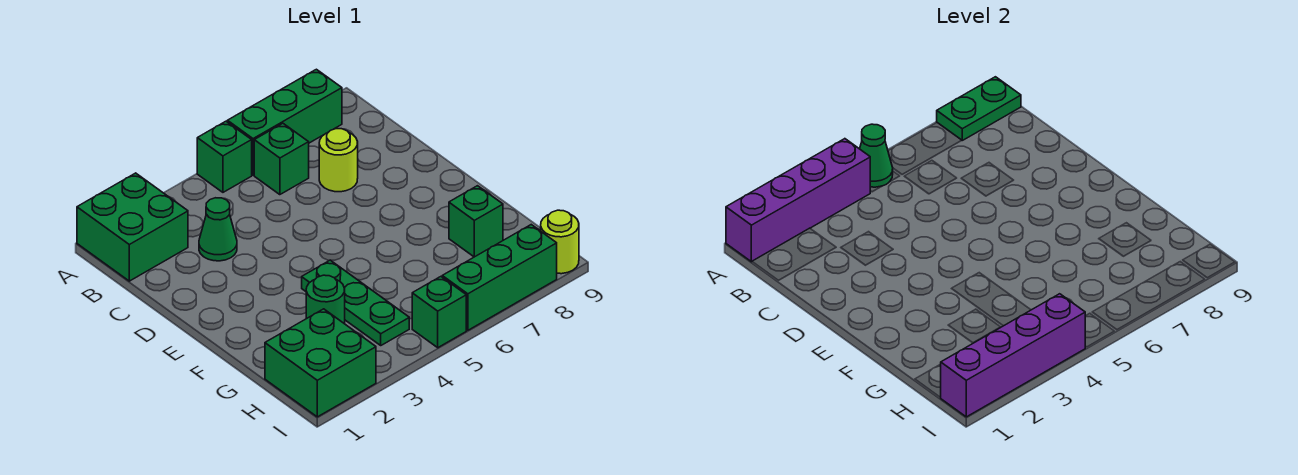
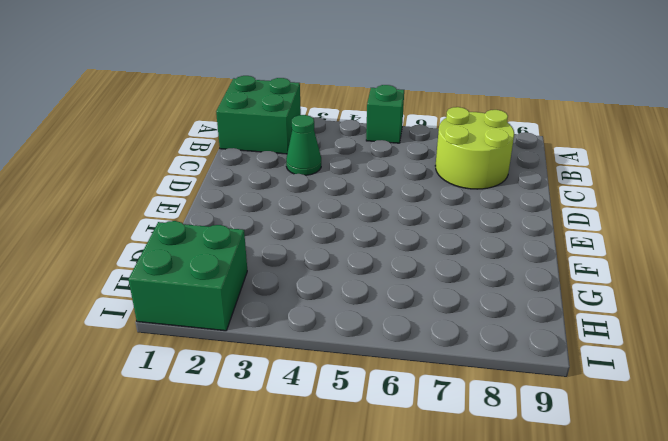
lime round brick B7:C8 level 1 -> lime round brick C7 level 1
none -> green brick A6:A8 level 1
none -> green brick B6 level 1
none -> green plate F4:H4 level 1

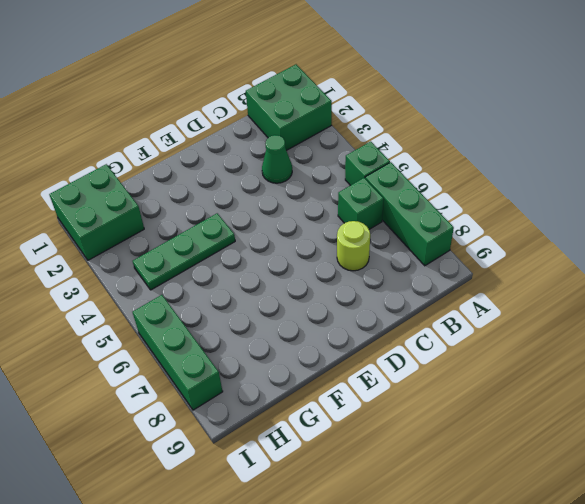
none -> green round brick G3 level 1
none -> green brick G8 level 1
none -> green brick I5 level 1

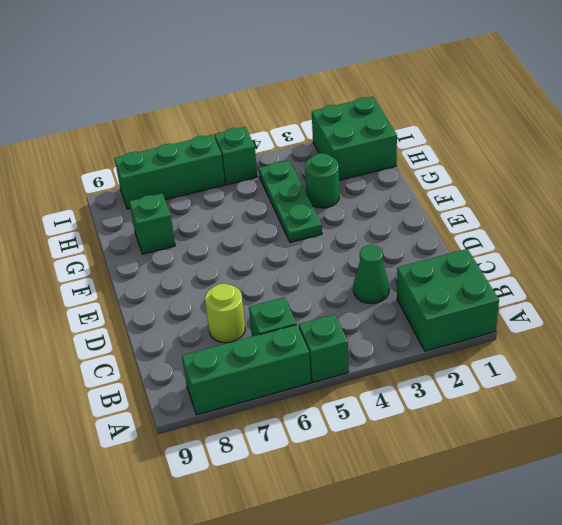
none -> lime round brick I9 level 1
none -> purple brick A1:A4 level 2
none -> green cone A5 level 2

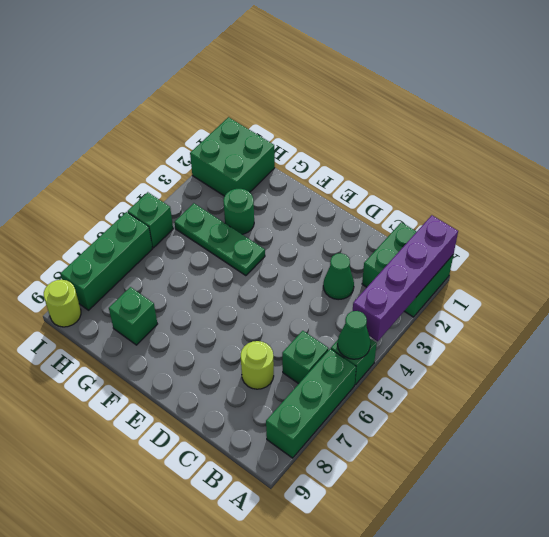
none -> green plate A8:A9 level 2
none -> purple brick I1:I4 level 2

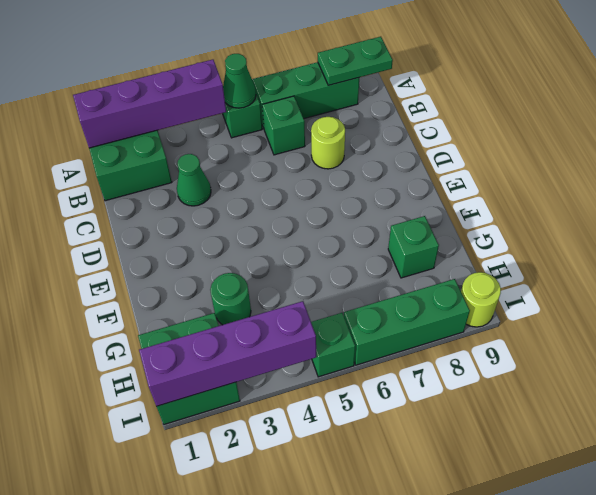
none -> green plate F4:H4 level 1

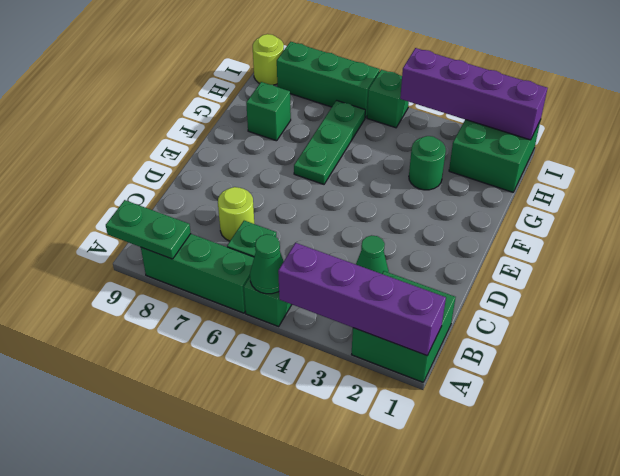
green plate F6:H6 level 1 -> green plate F4:H4 level 1

